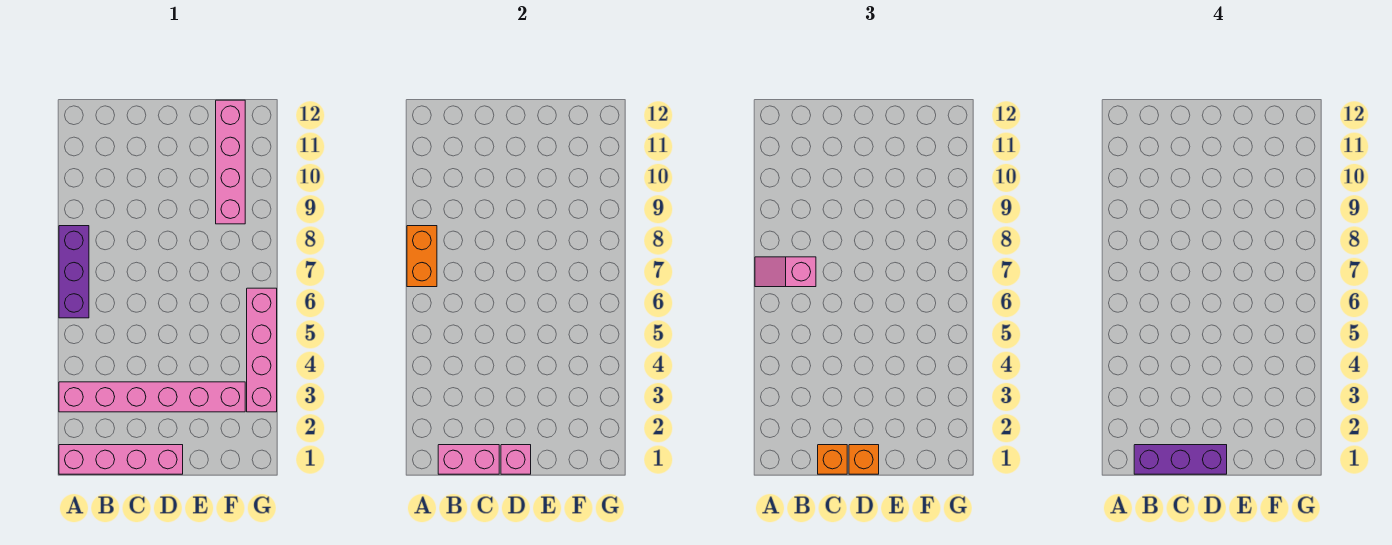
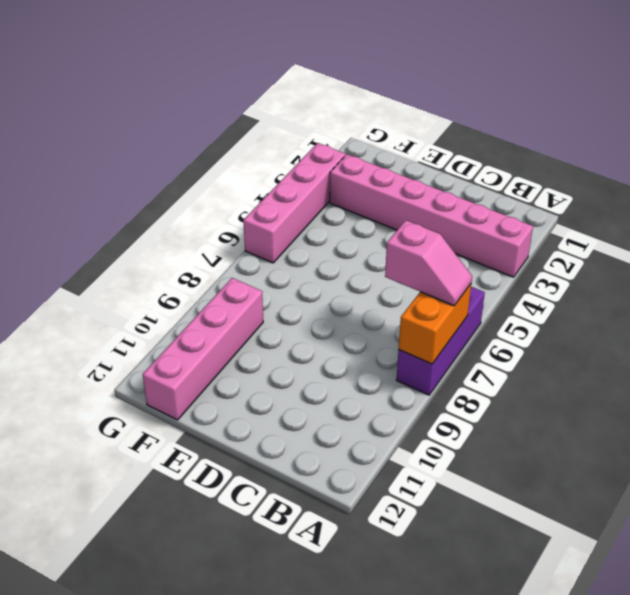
none -> pink brick A1:D1 level 1
none -> pink brick B1:C1 level 2
none -> pink brick D1 level 2

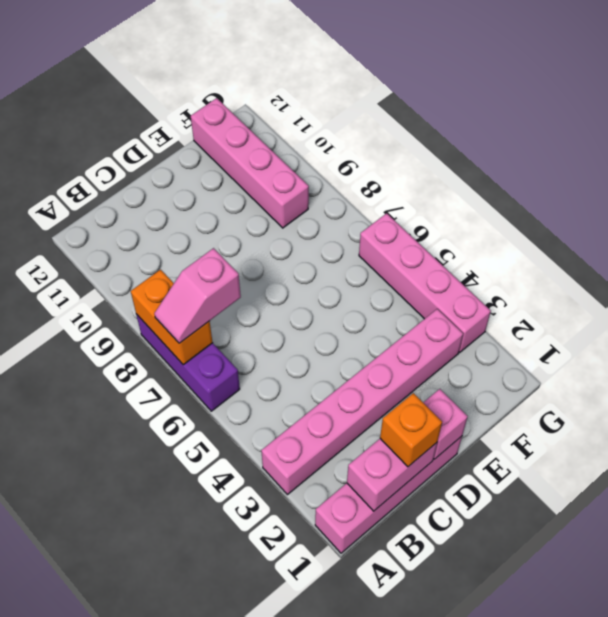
none -> orange brick D1 level 3
none -> purple brick B1:D1 level 4

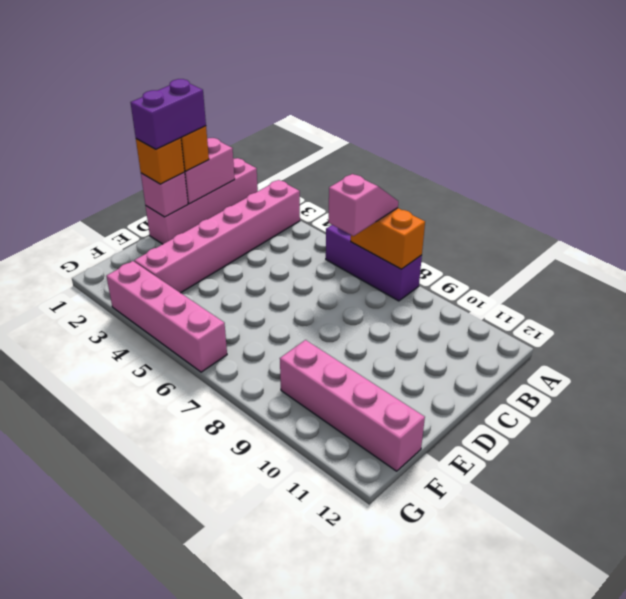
purple brick C1:D1 level 4 -> purple brick B1:D1 level 4

